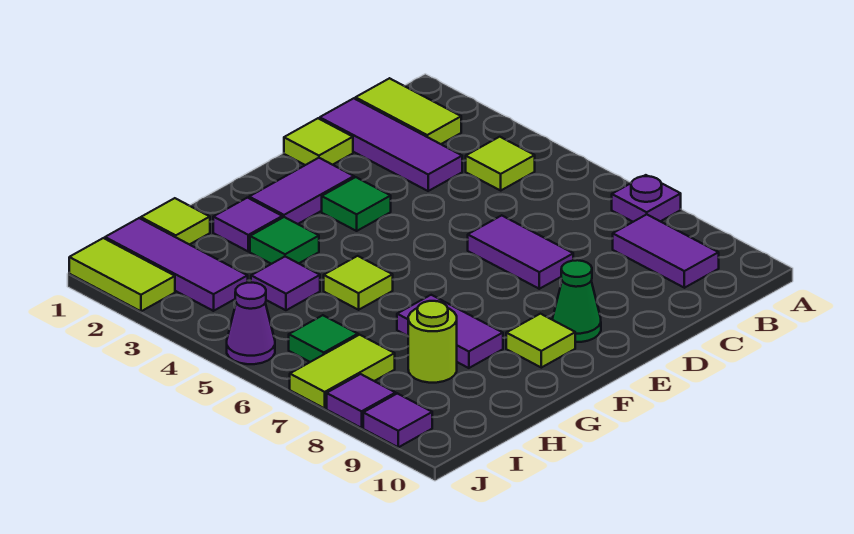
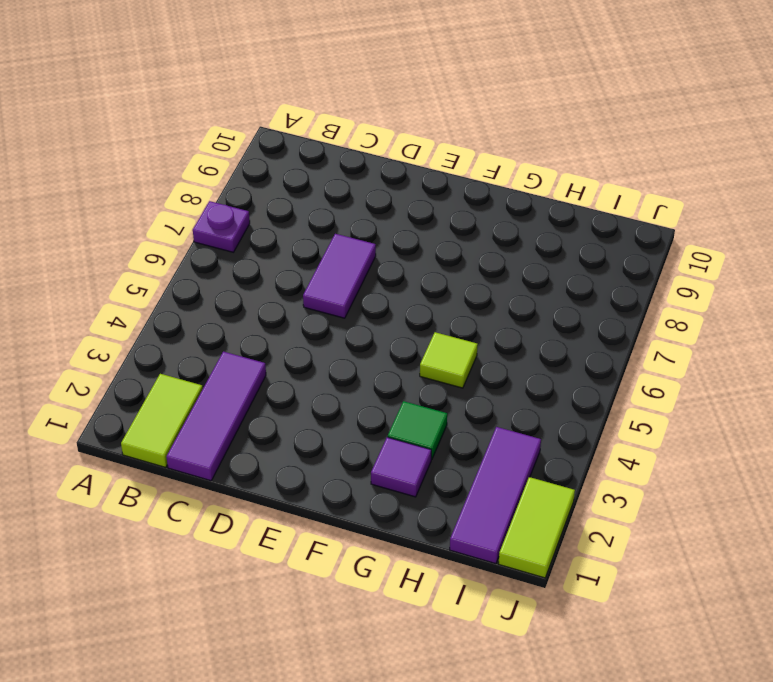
none -> lime tile B4 level 1
none -> purple tile B8:B9 level 1
none -> lime tile D1 level 1

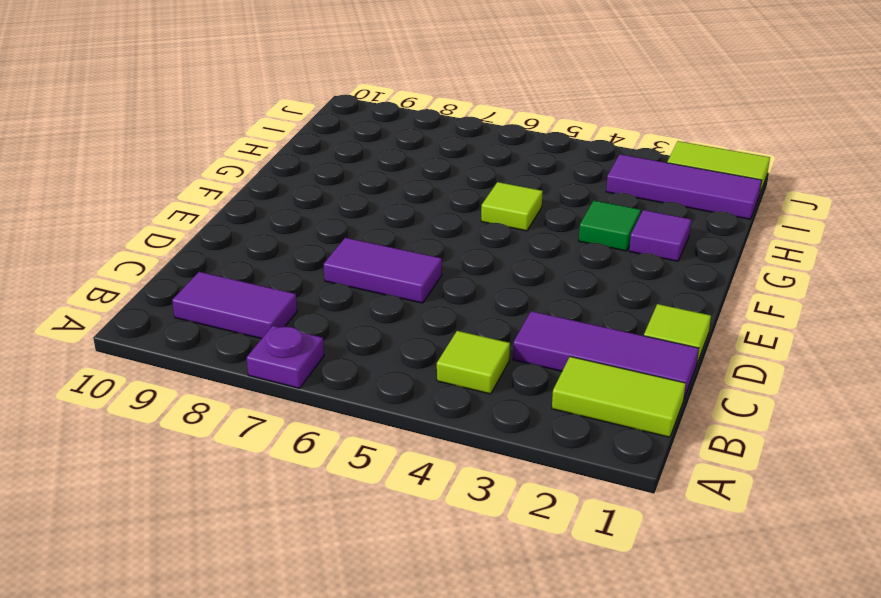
none -> purple tile E2:F2 level 1
none -> green tile E3 level 1
none -> green cone E9 level 1

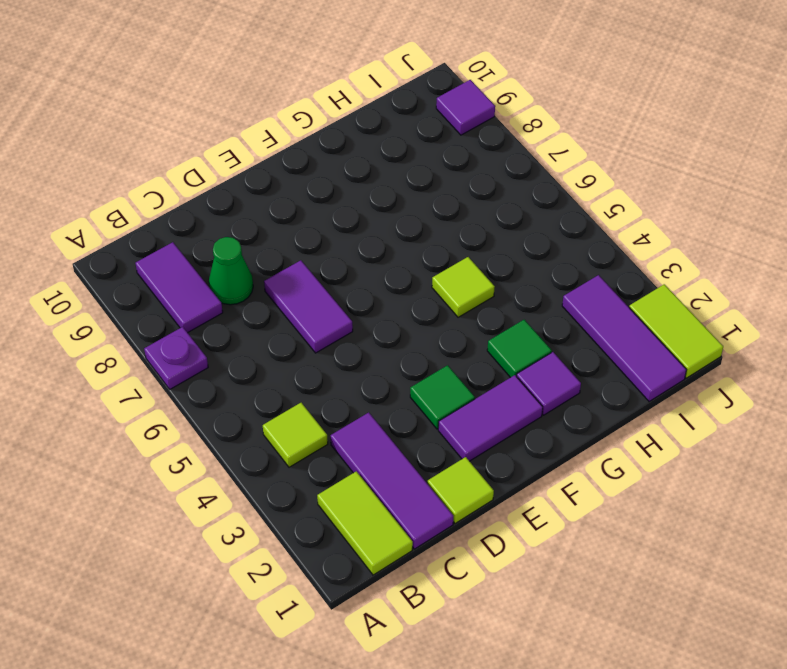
green cone C8 level 1 -> green cone E9 level 1
none -> lime tile F9 level 1
none -> purple tile G7:G8 level 1
none -> lime tile H1 level 1

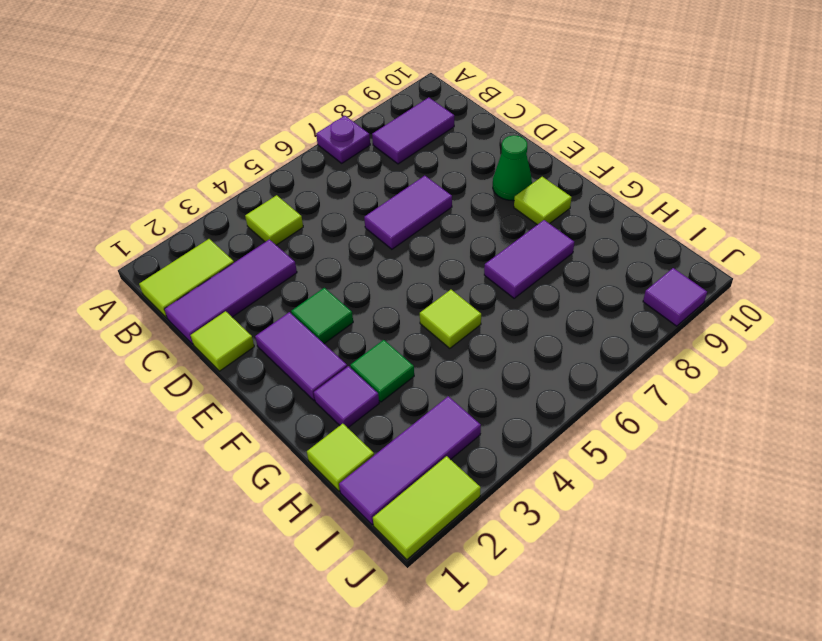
none -> purple tile H4 level 1
none -> lime round brick H8 level 1
none -> green tile I6 level 1

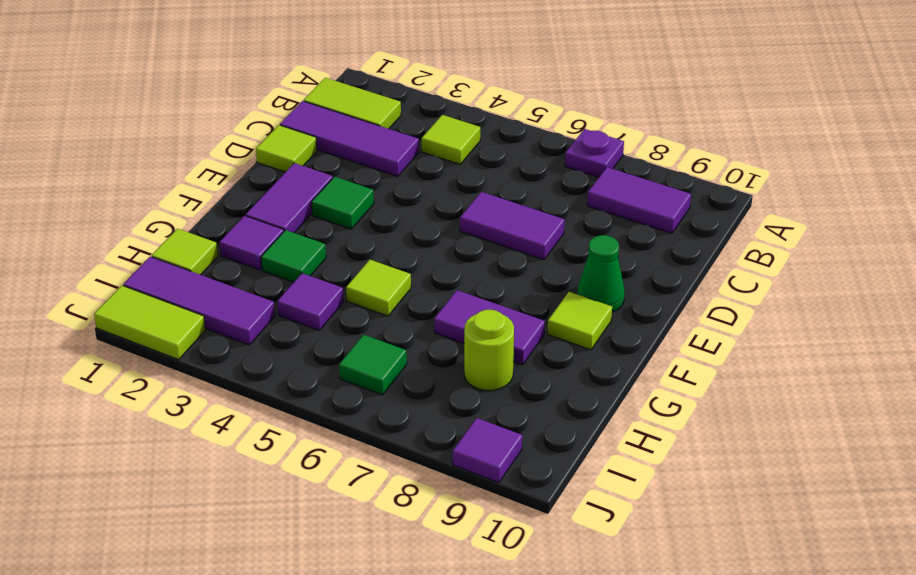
none -> lime tile I7:J7 level 1
none -> purple cone J5 level 1
none -> purple tile J8 level 1

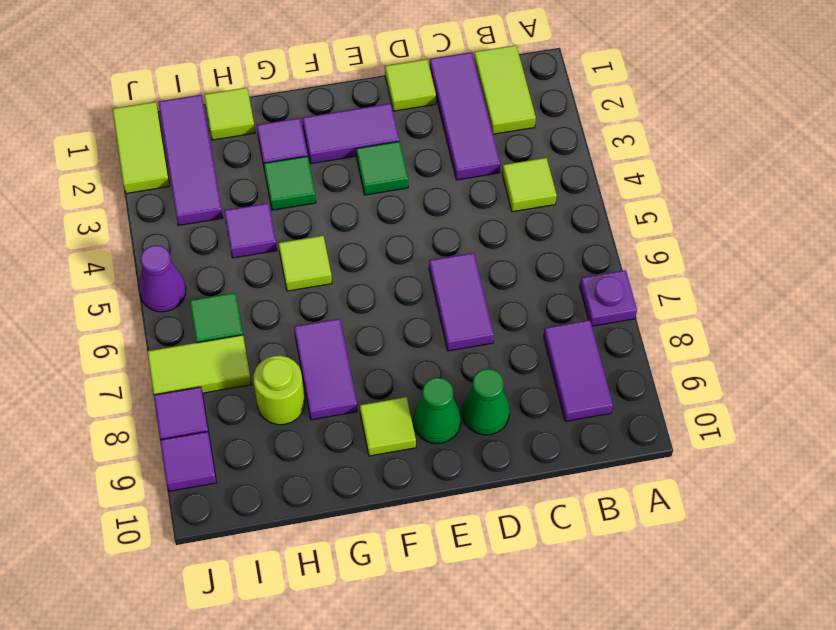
green cone D9 level 1 -> none

